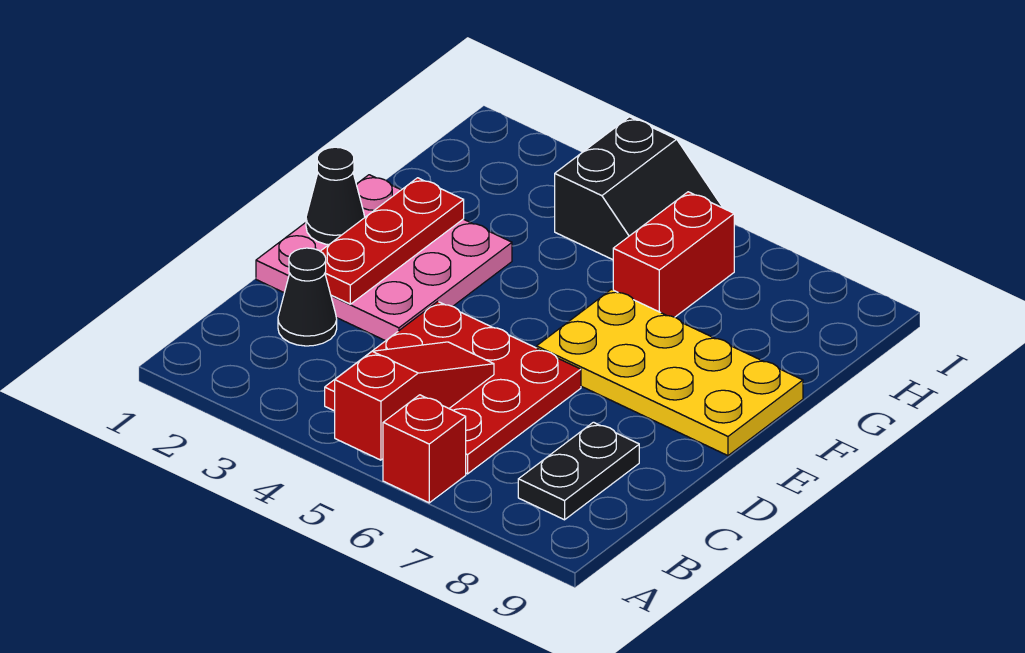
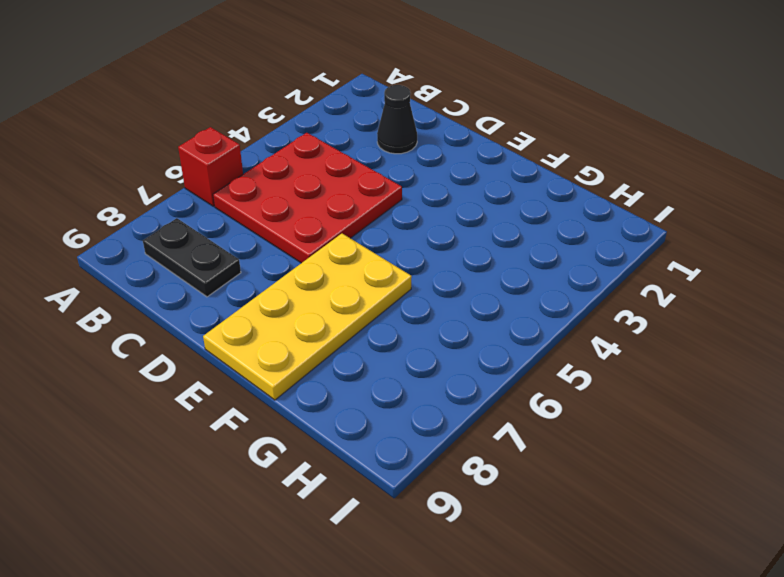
none -> pink plate D1:F3 level 1
none -> red brick G6:H6 level 1

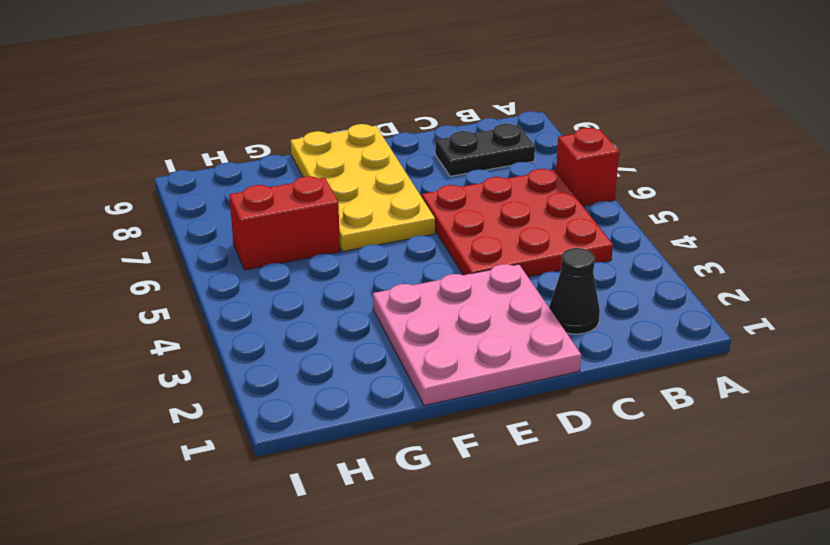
none -> black slope H4:I5 level 1 top 4
none -> red slope A5:C5 level 2 top A

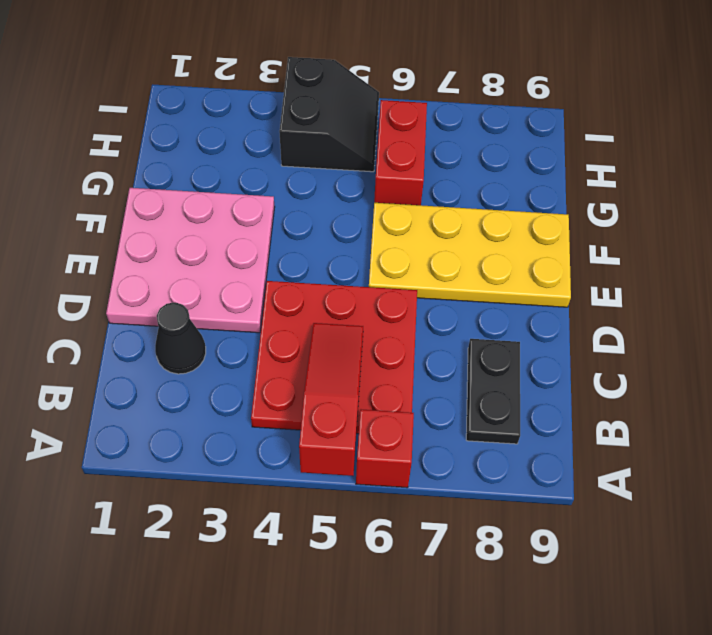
none -> red plate D2:F2 level 2
none -> black cone E1 level 2

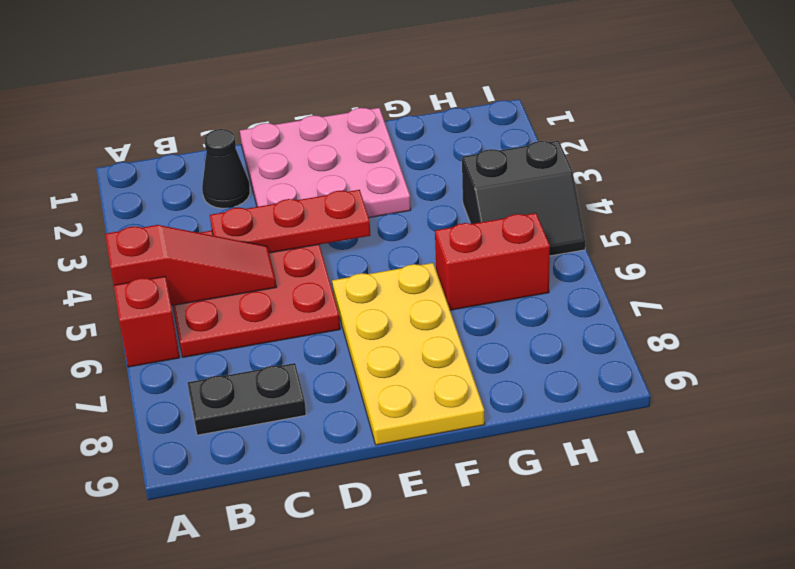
red plate C4:E4 level 2 -> red plate D2:F2 level 2
none -> black cone E1 level 2

